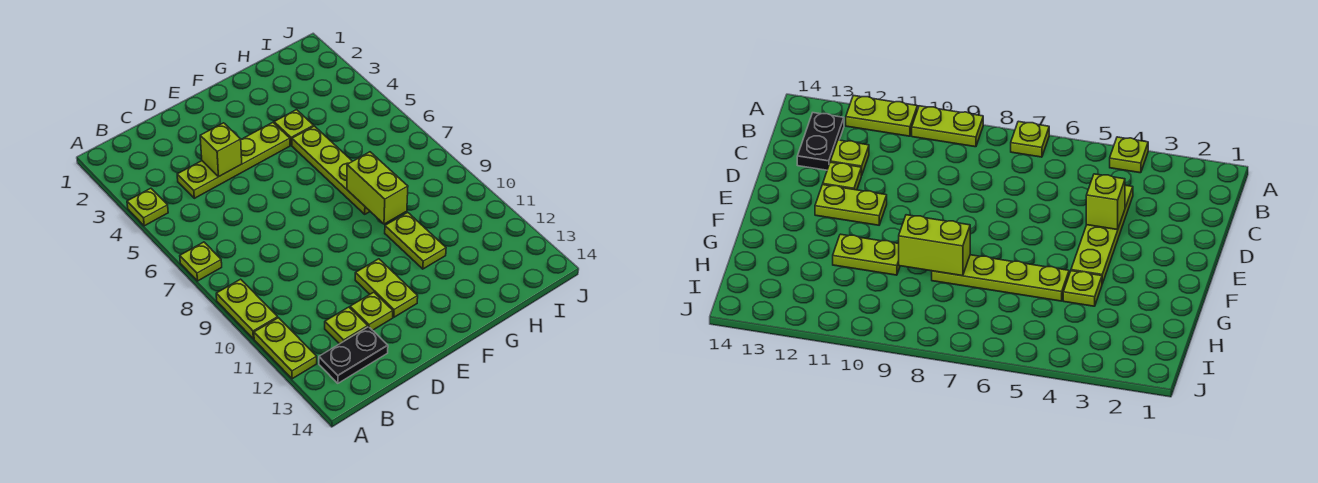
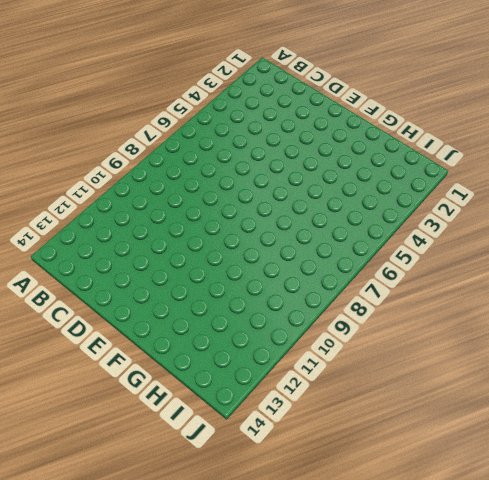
none -> lime plate A4 level 1
none -> lime plate A7 level 1
none -> lime plate A9:A10 level 1

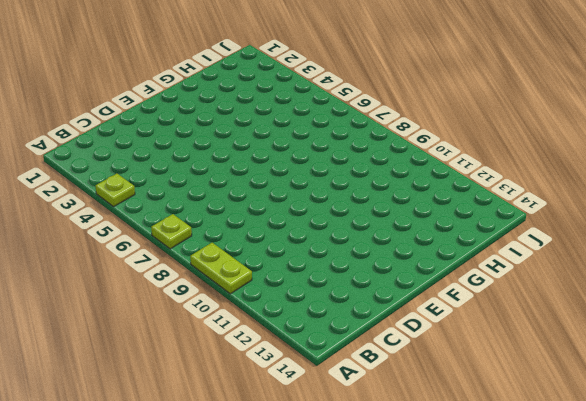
none -> lime plate A11:A12 level 1
none -> black plate B13:C13 level 1
none -> lime plate C4:F4 level 1

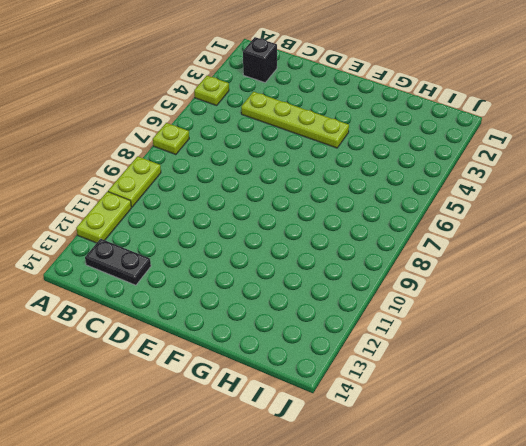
black brick B2 level 1 -> none
none -> lime plate C12 level 1
none -> lime plate D12 level 1
none -> lime plate E11:E12 level 1

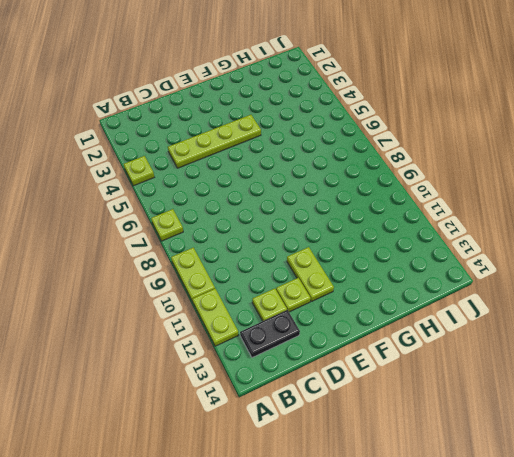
none -> lime plate G4 level 1
none -> lime plate G5:G8 level 1
none -> lime plate G10:G11 level 1

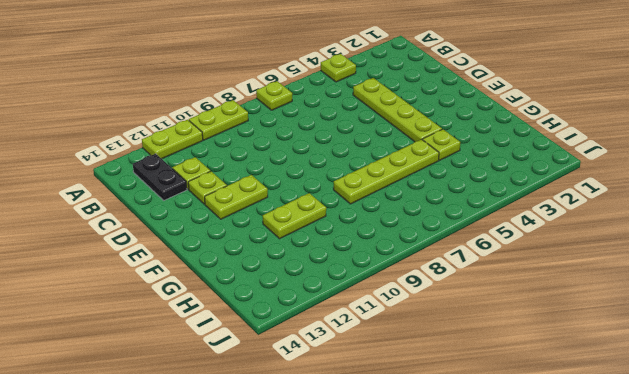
none -> lime brick D4 level 2
none -> lime brick G8:G9 level 2

